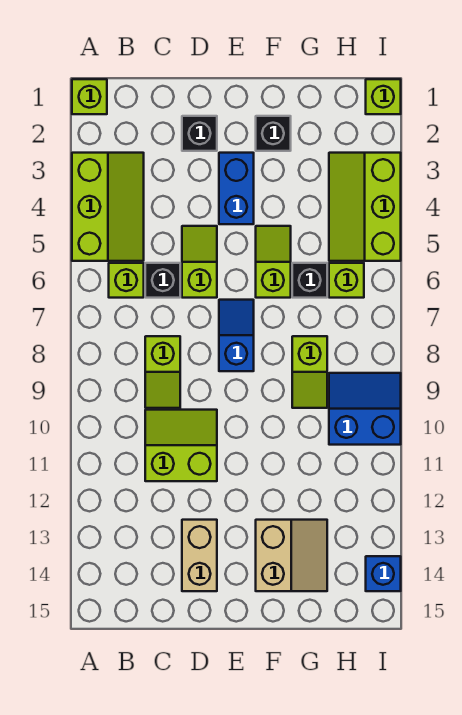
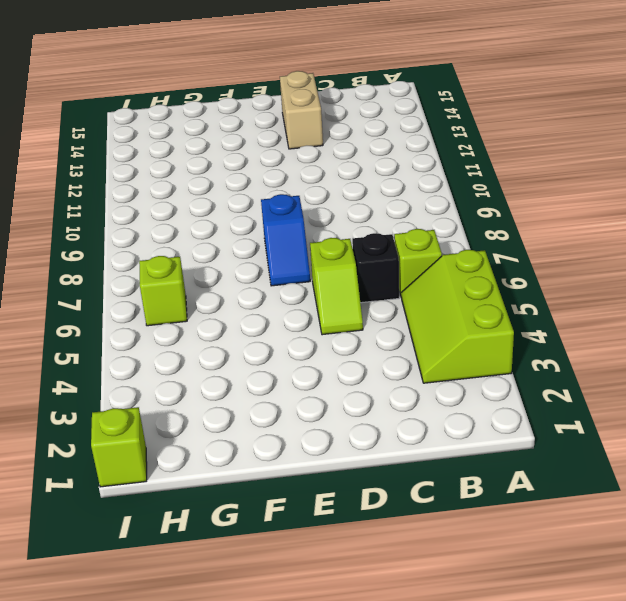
none -> lime brick A1 level 1
none -> lime slope C8:C9 level 1 top 8
none -> lime slope C10:D11 level 1 top 11

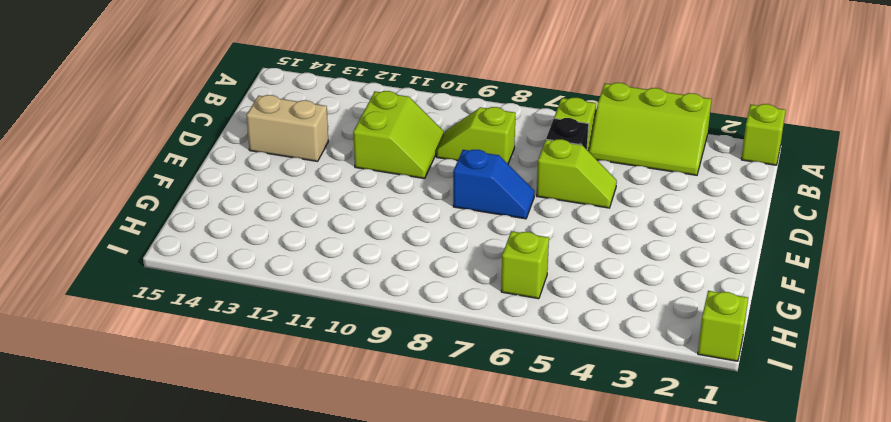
none -> black brick D2 level 1
none -> blue brick E3:E4 level 1
none -> black brick F2 level 1

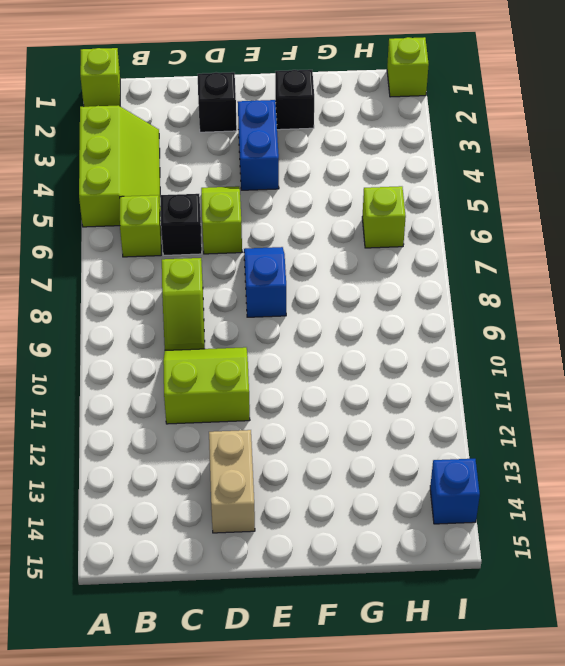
none -> lime slope F5:F6 level 1 top 6
none -> tan slope F13:G14 level 1 top F
none -> black brick G6 level 1

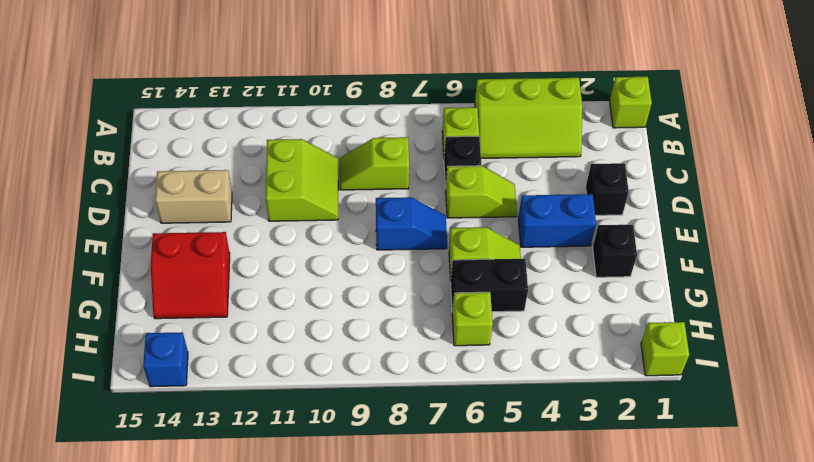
red slope F13:G14 level 1 top F -> tan slope F13:G14 level 1 top F
black brick G5:G6 level 1 -> black brick G6 level 1
none -> lime slope G8:G9 level 1 top 8
none -> lime slope H3:I5 level 1 top I
none -> blue slope H9:I10 level 1 top 10

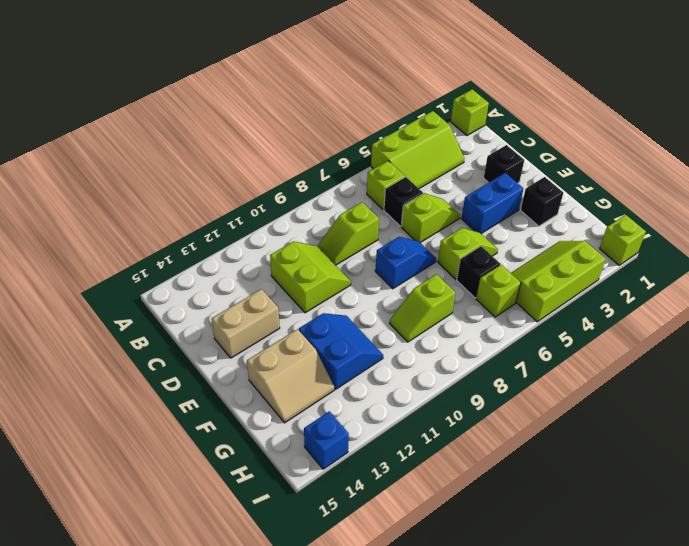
blue slope F11:G12 level 1 top 12 -> blue slope H9:I10 level 1 top 10

